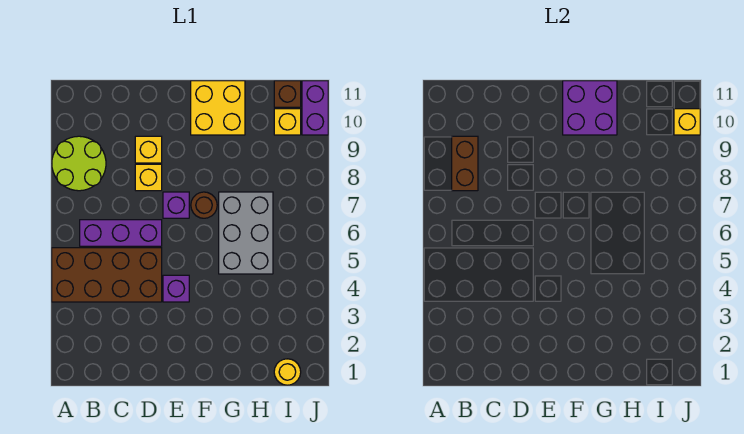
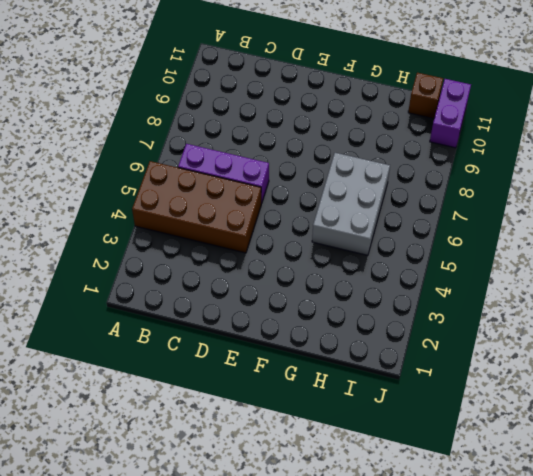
none -> lime round brick A8:B9 level 1
none -> yellow brick D8 level 1
none -> yellow brick D9 level 1

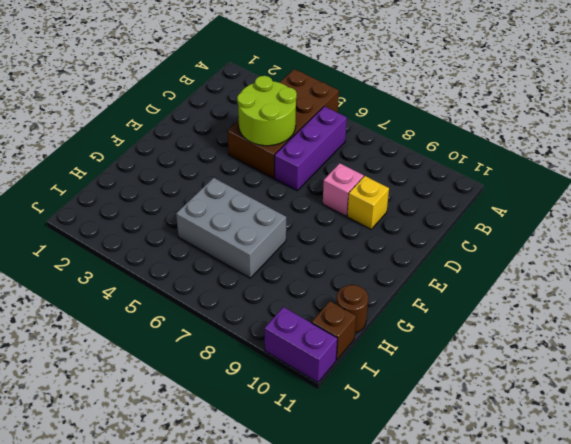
lime round brick C4:D5 level 2 -> lime round brick A8:B9 level 1
pink brick D8 level 1 -> yellow brick D8 level 1
brown round brick H11 level 1 -> brown round brick F7 level 1
none -> purple brick E4 level 1
none -> purple brick E7 level 1
none -> yellow brick F10:G11 level 1

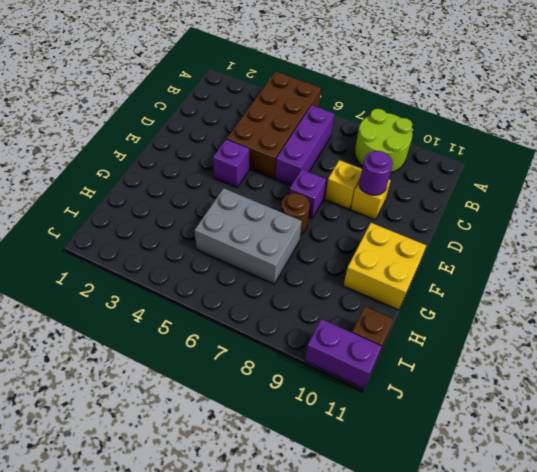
purple round brick D9 level 2 -> none
none -> yellow round brick I1 level 1
none -> yellow brick I10 level 1
none -> brown brick B8:B9 level 2

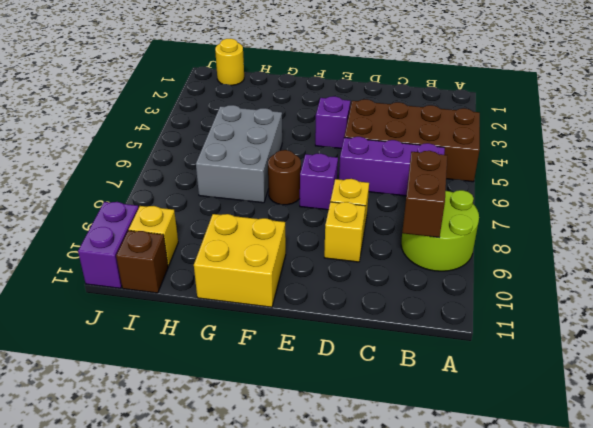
none -> purple brick F10:G11 level 2
none -> yellow brick J10 level 2

